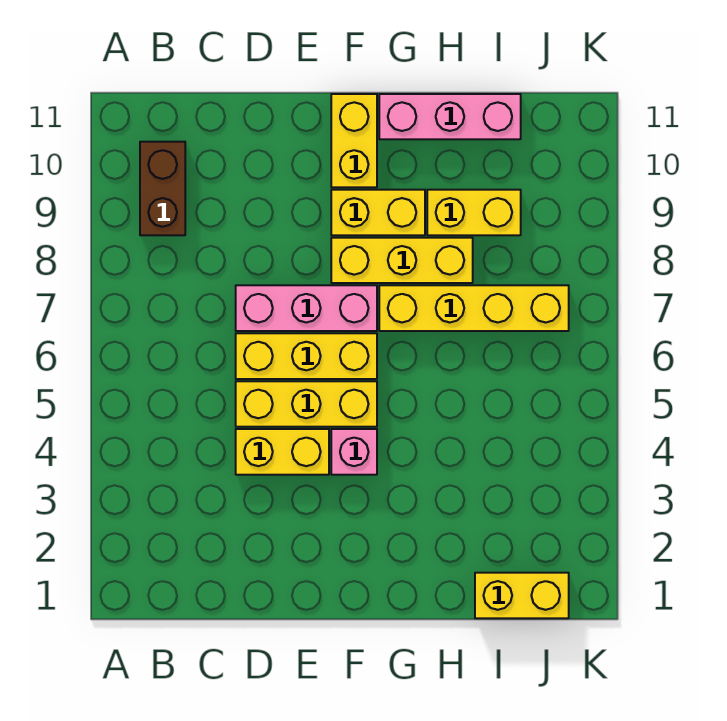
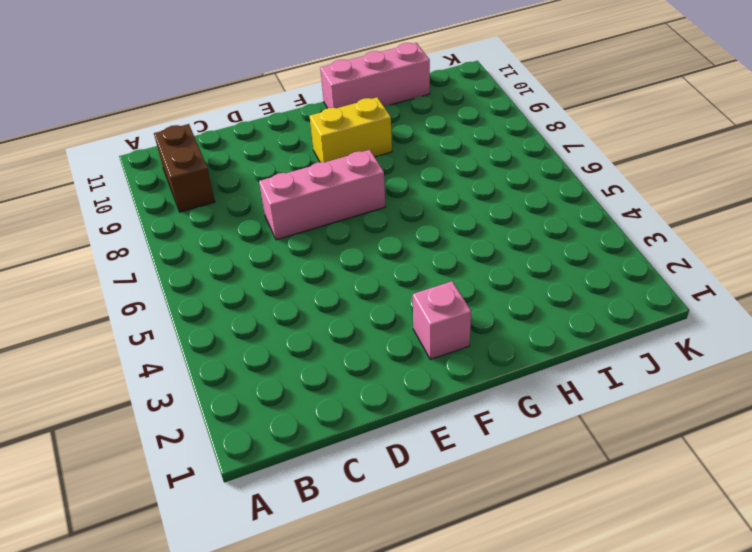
pink brick F2 level 1 -> pink brick F4 level 1
none -> yellow brick D4:E4 level 1
none -> yellow brick D5:F5 level 1
none -> yellow brick D6:F6 level 1

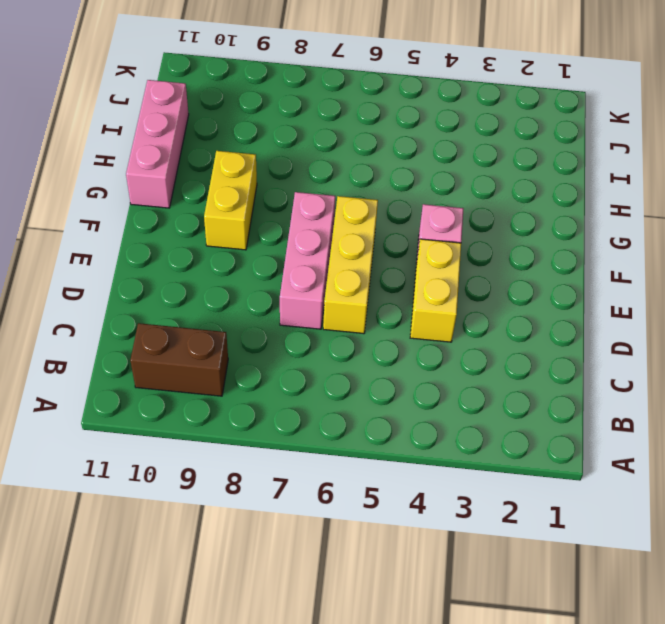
none -> yellow brick D5:F5 level 1
none -> yellow brick F8:H8 level 1
none -> yellow brick F10:F11 level 1

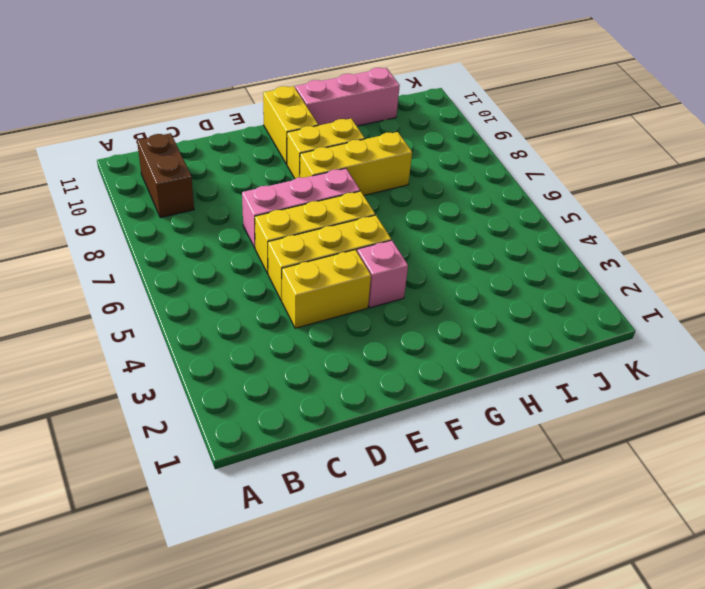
none -> yellow brick G7:J7 level 1
none -> yellow brick H9:I9 level 1
none -> yellow brick I1:J1 level 1

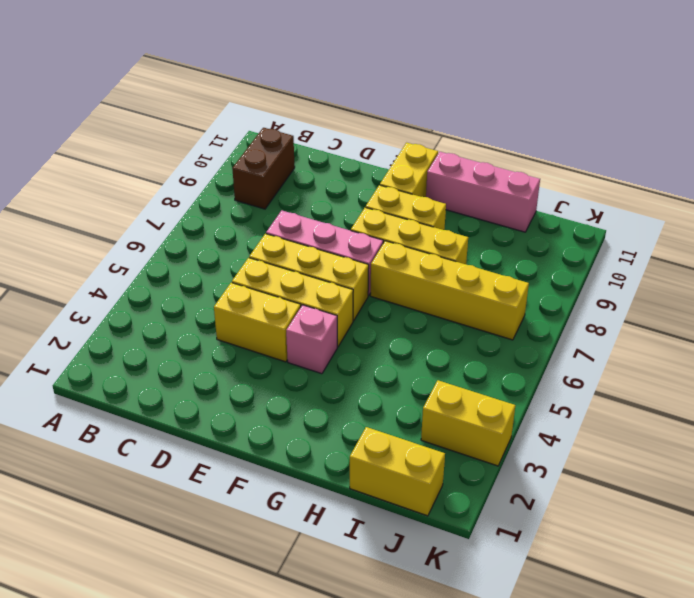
yellow brick J3:K3 level 1 -> yellow brick H9:I9 level 1

